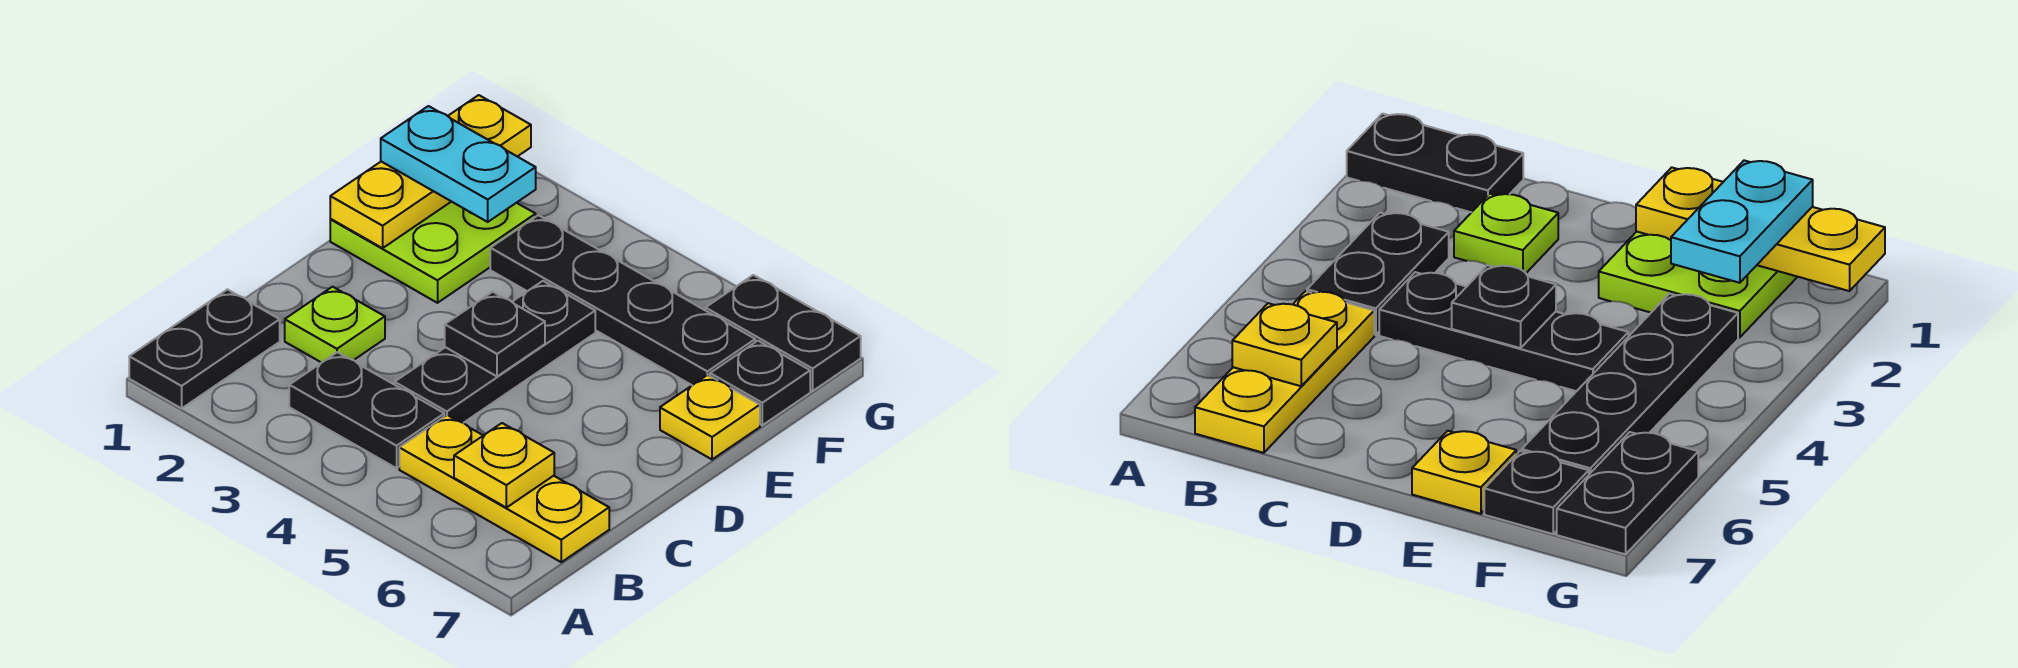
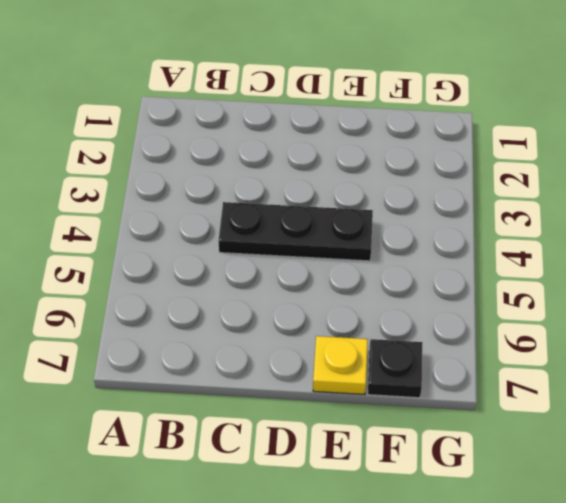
none -> black plate A1:B1 level 1
none -> black plate B3:B4 level 1
none -> yellow plate B5:B7 level 1

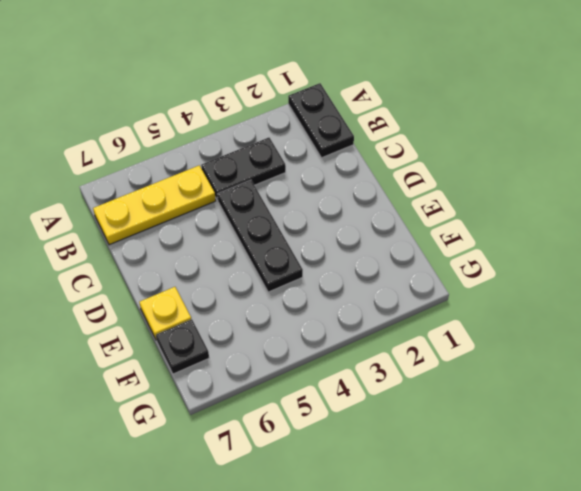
none -> lime plate C2 level 1
none -> lime plate E1:F2 level 1
none -> black plate F3:F6 level 1

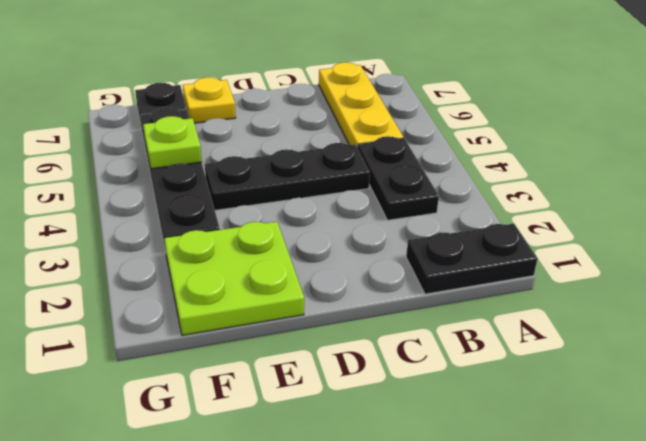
lime plate F5 level 2 -> lime plate C2 level 1
none -> black plate G6:G7 level 1
none -> yellow plate B6 level 2
none -> black plate D4 level 2

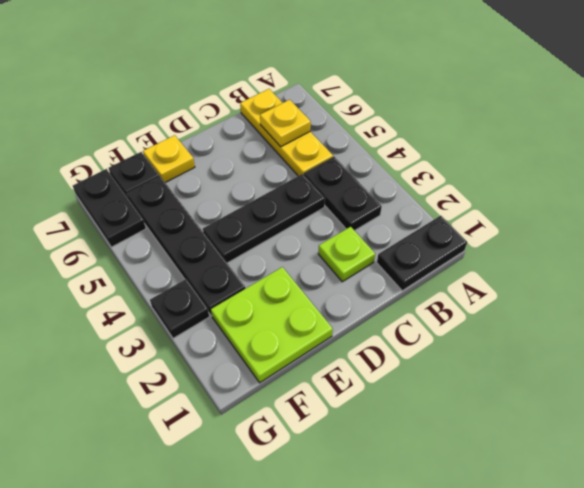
black plate G3 level 1 -> black plate D4 level 2
none -> yellow plate E1:G1 level 2
none -> cyan plate F1:F2 level 3

